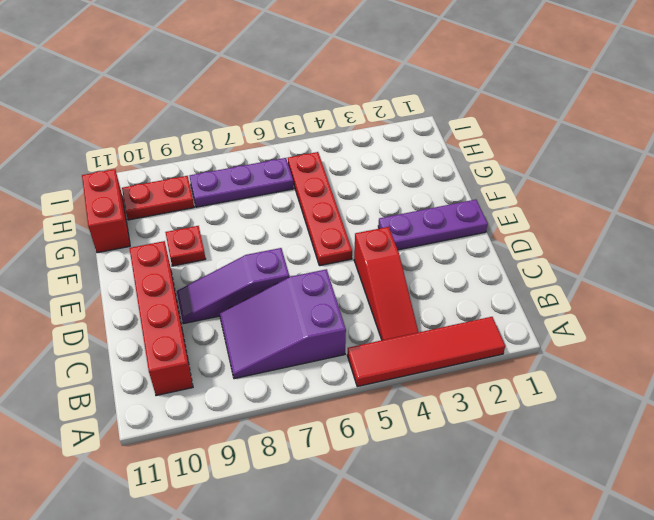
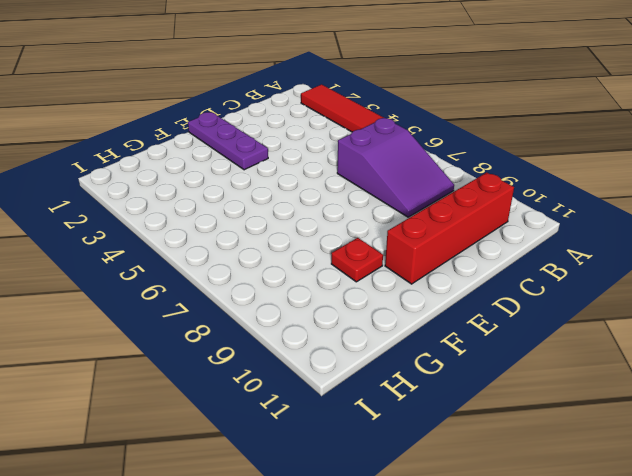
none -> red slope B4:D4 level 1 top D
none -> purple slope D7:D9 level 1 top 7

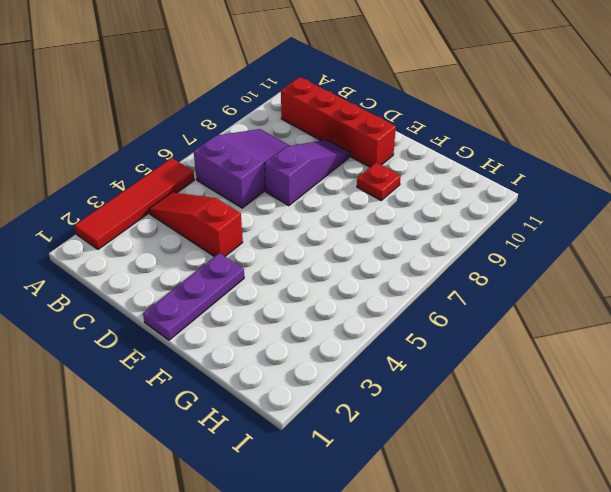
none -> red plate E5:H5 level 1
none -> red brick G11:H11 level 1

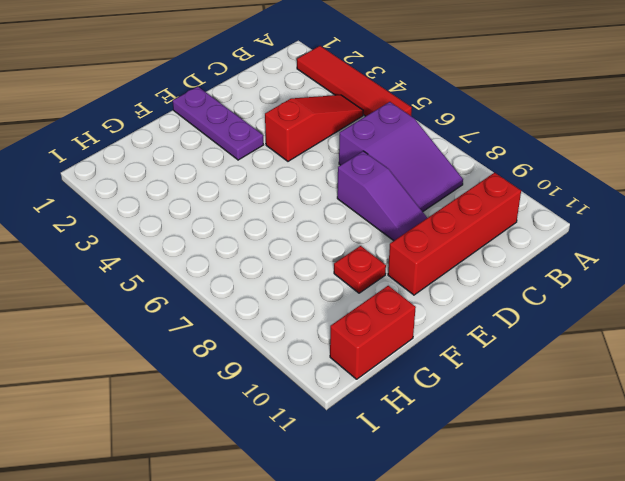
none -> red plate E5:H5 level 1
none -> purple plate H6:H8 level 1

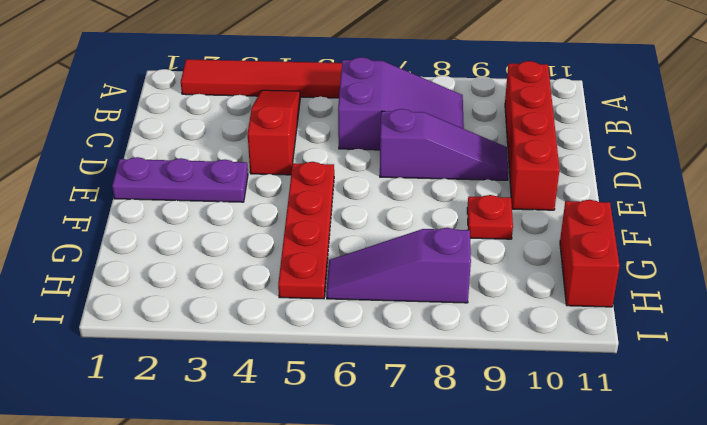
purple slope H6:H8 level 1 top 8 -> purple plate H6:H8 level 1
none -> red plate H9:H10 level 1

